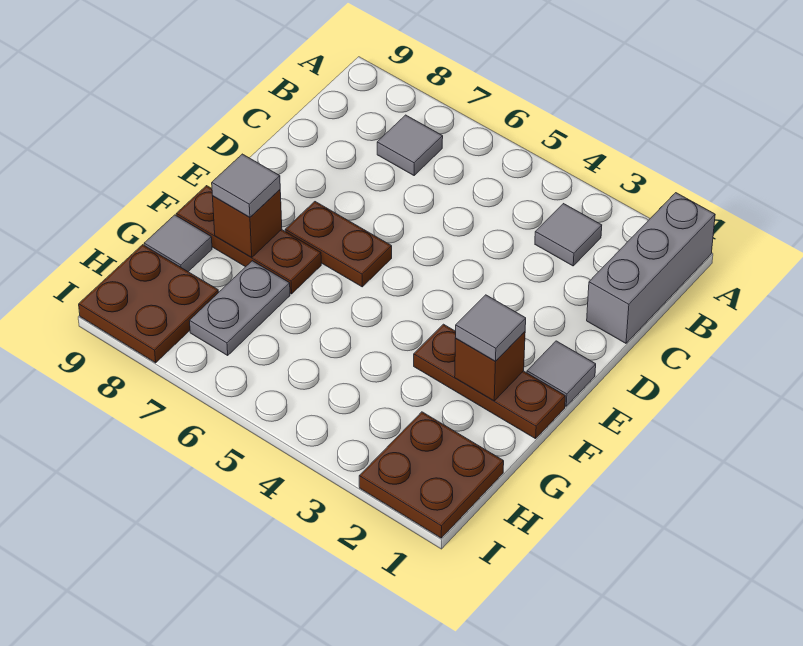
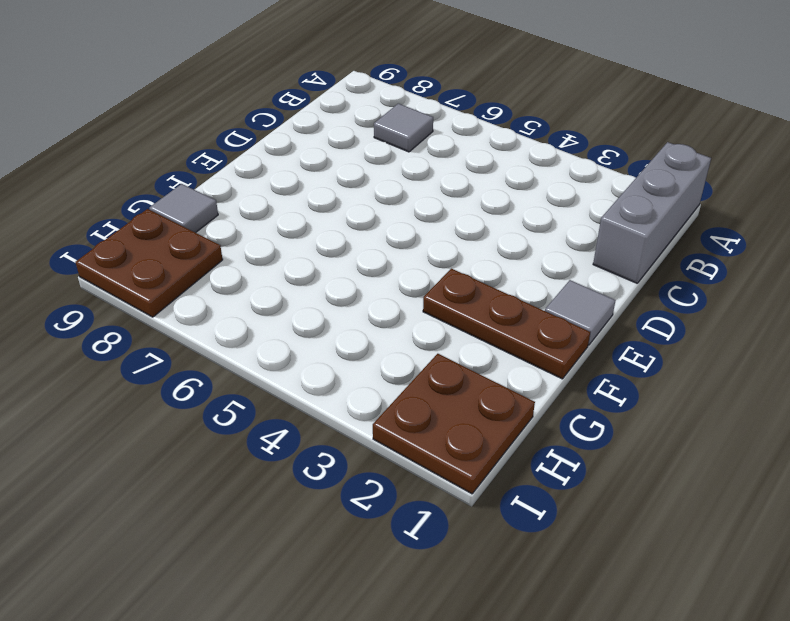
none -> grey tile B3 level 1
none -> brown plate E6:E7 level 1
none -> brown plate F7:F9 level 1

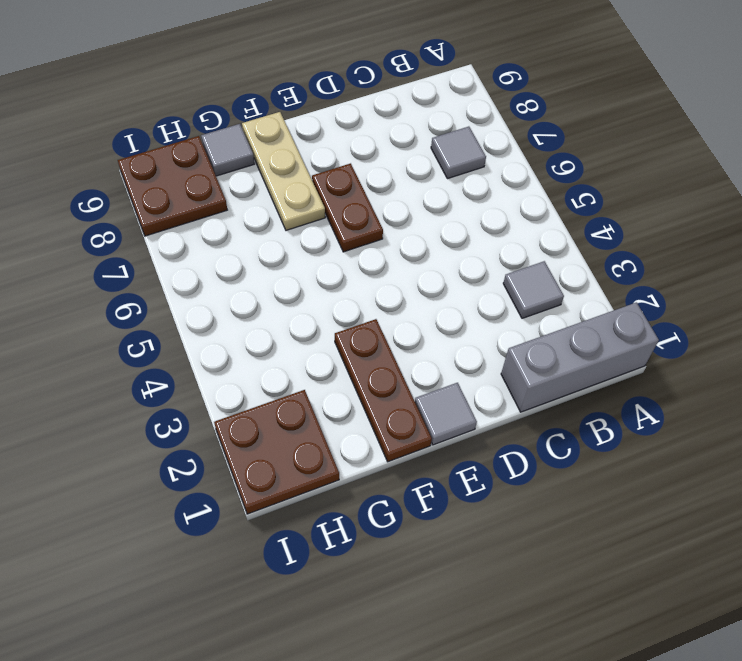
tan plate F7:F9 level 1 -> brown plate F7:F9 level 1
none -> grey plate G7:H7 level 1
none -> brown brick F2 level 2
none -> brown brick F8 level 2

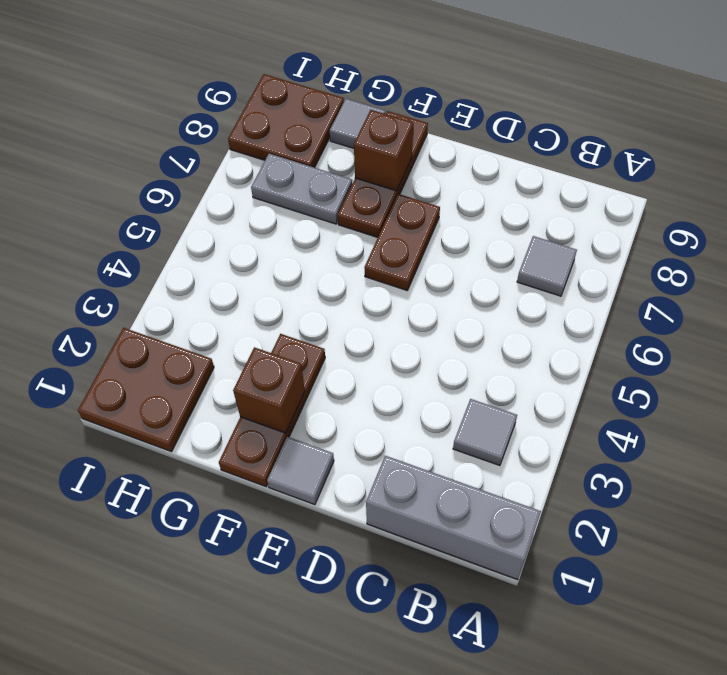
none -> grey tile F2 level 3
none -> grey tile F8 level 3

